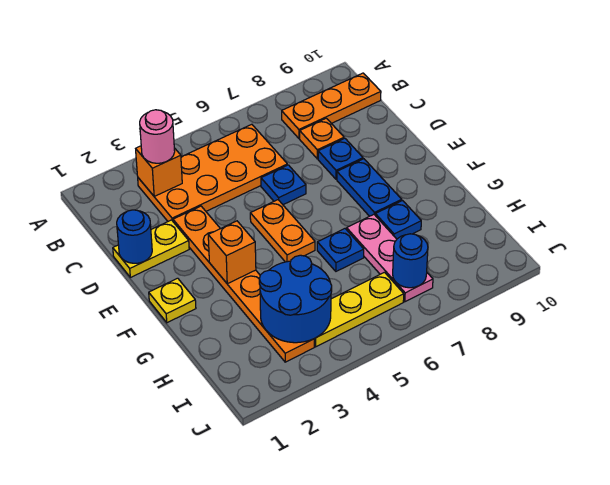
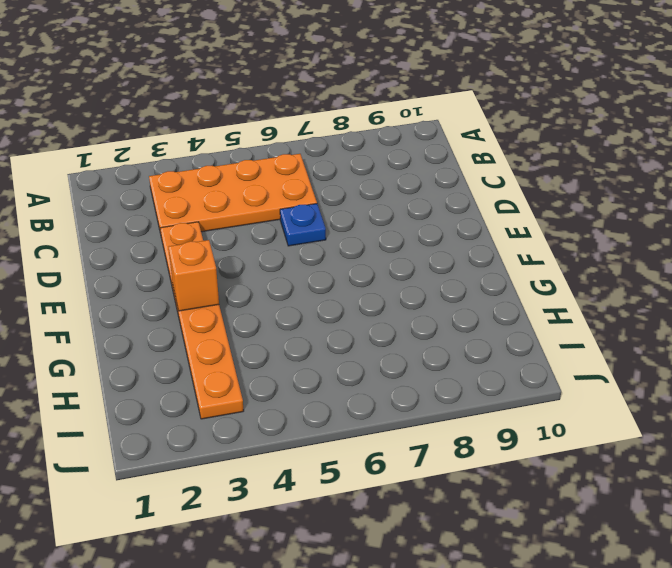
none -> orange plate B8:B10 level 1
none -> orange plate C8 level 1
none -> yellow plate D1:D2 level 1

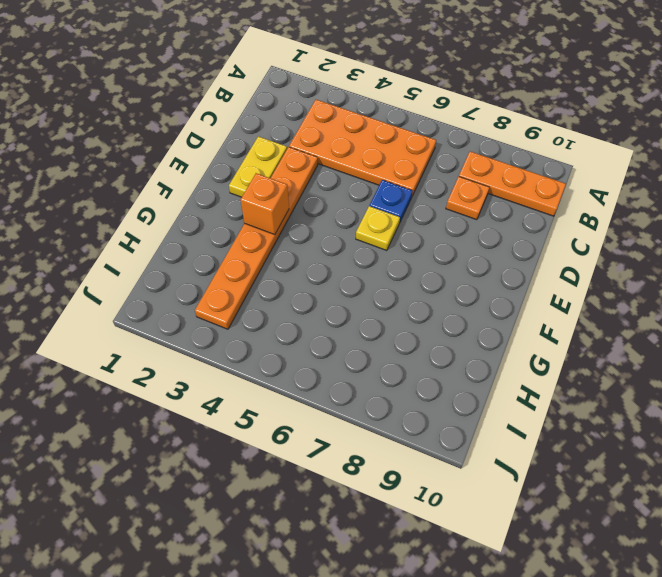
yellow plate D2:E2 level 1 -> yellow plate D1:D2 level 1
yellow plate E6 level 1 -> yellow plate F1 level 1
none -> blue plate D8 level 1
none -> orange plate E5:F5 level 1
none -> blue plate E8:F8 level 1

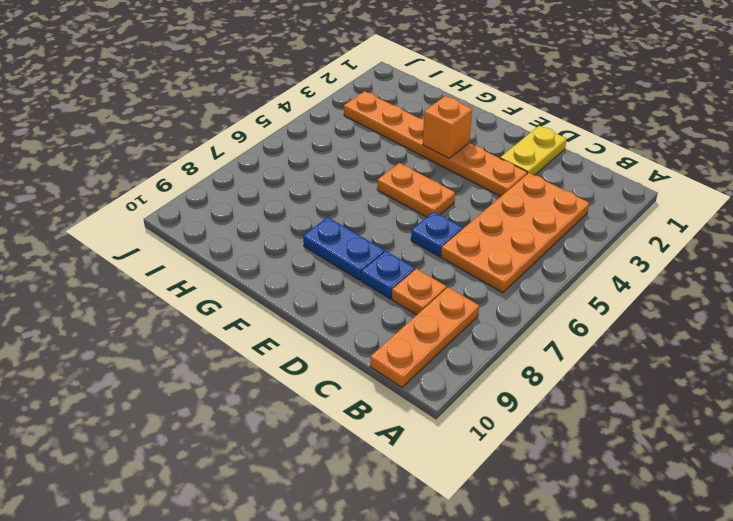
none -> yellow plate F1 level 1
none -> blue plate G6 level 1
none -> pink plate G7:I7 level 1

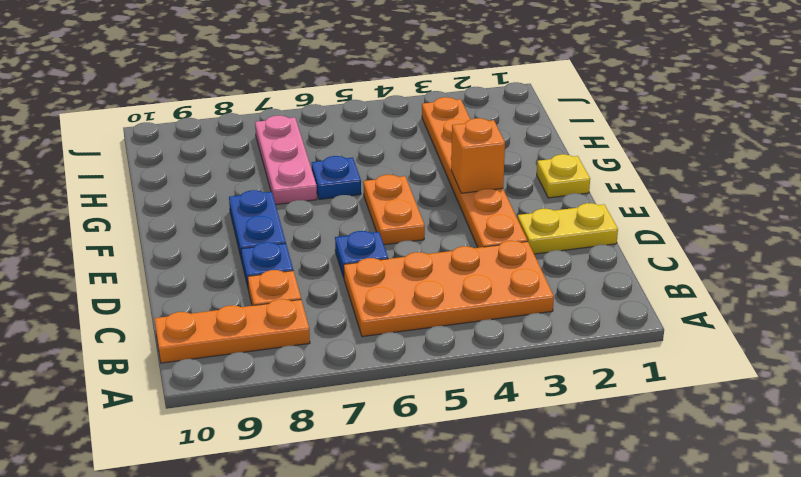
none -> blue plate G8 level 1
none -> yellow plate I4:I6 level 1
none -> orange brick B3 level 2

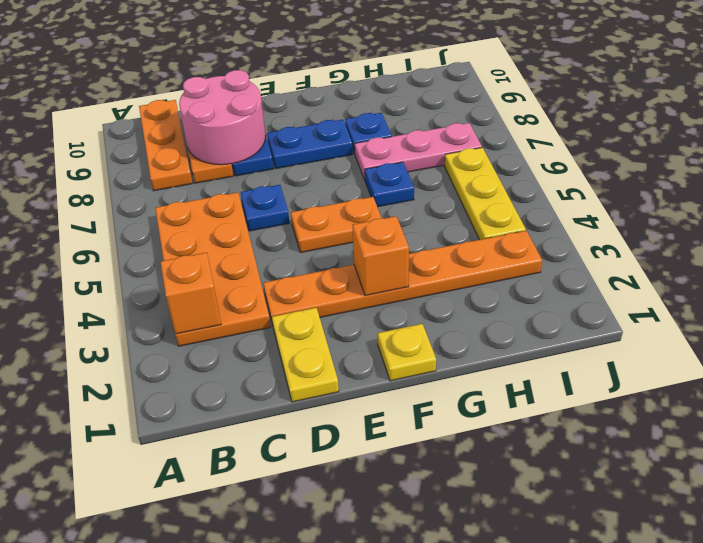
pink round brick C8:D9 level 2 -> none
none -> blue round brick D1 level 2
none -> blue round brick H3:I4 level 2
none -> blue round brick I7 level 2

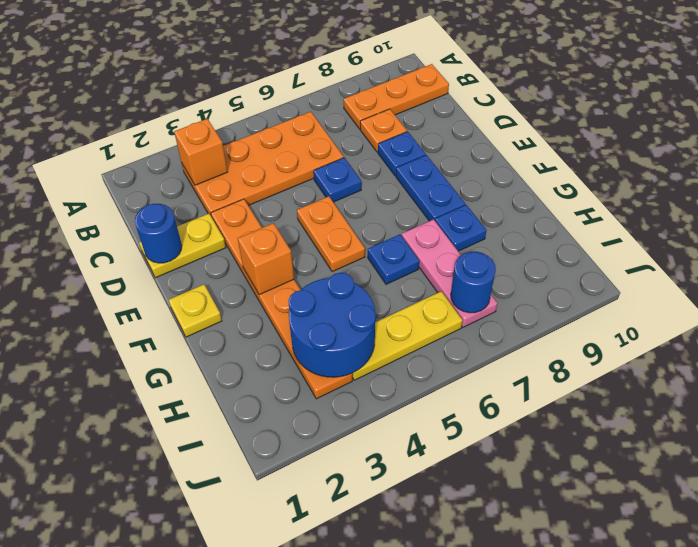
none -> pink round brick B3 level 3

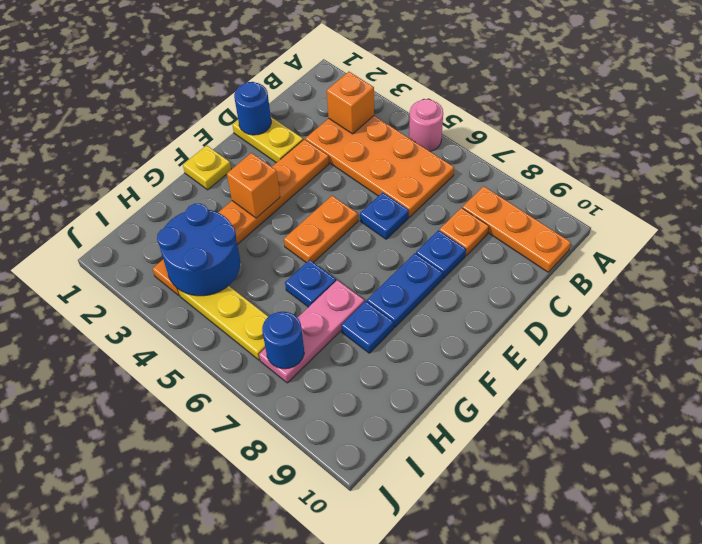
pink round brick A5 level 1 -> pink round brick B3 level 3

